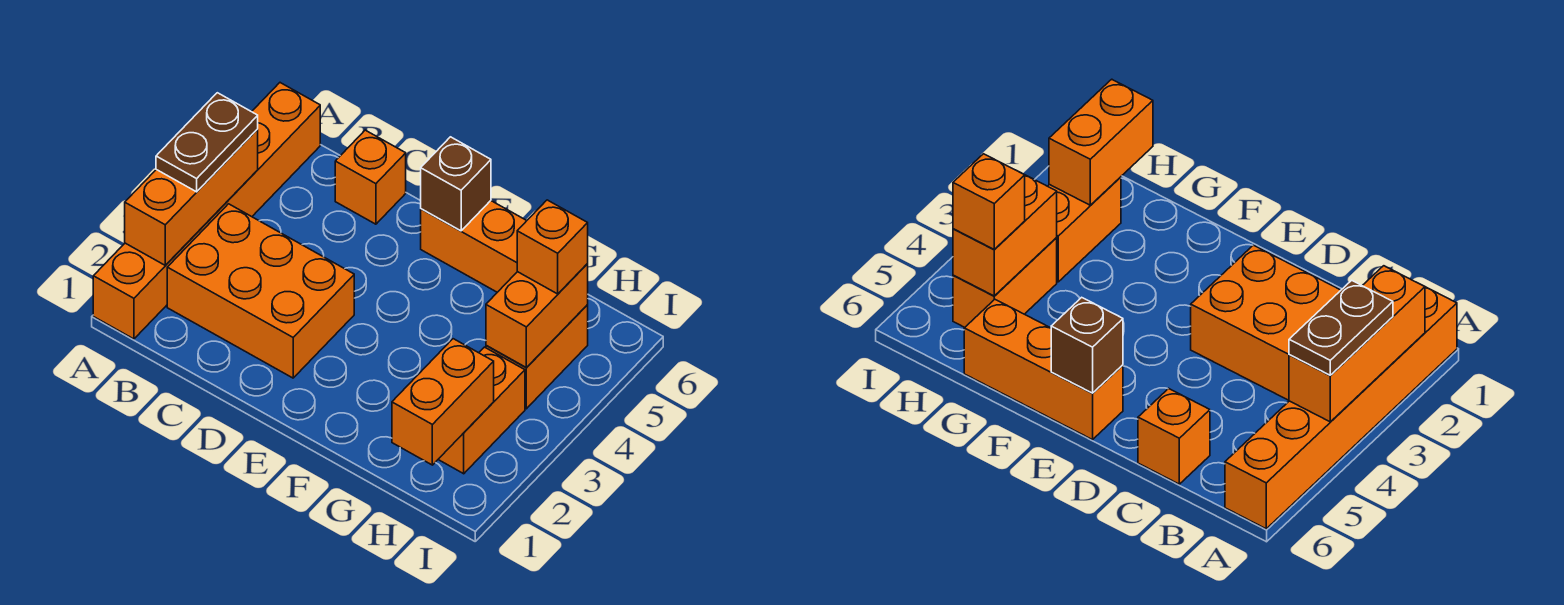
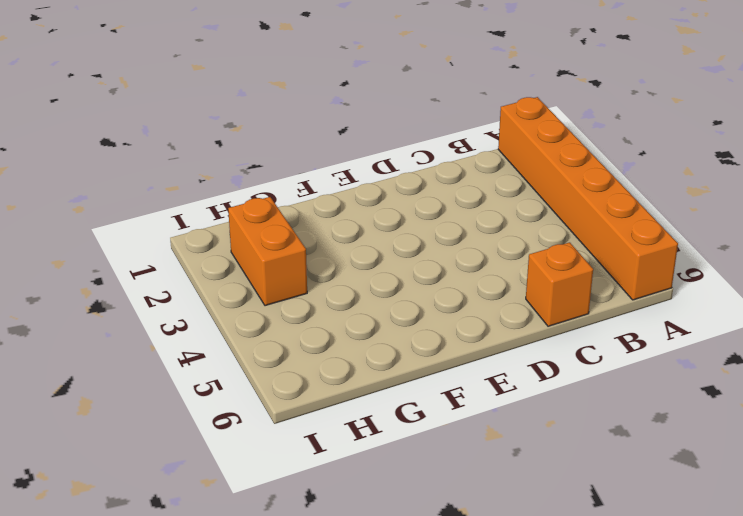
none -> orange brick B2:D3 level 1
none -> orange brick E6:G6 level 1
none -> orange brick H4:H5 level 1

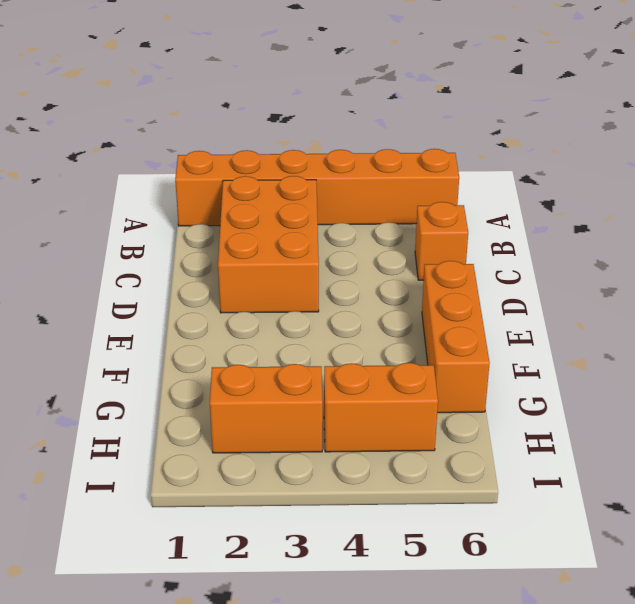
none -> orange brick A2:A4 level 2
none -> brown brick E6 level 2
none -> orange brick H1:H2 level 2

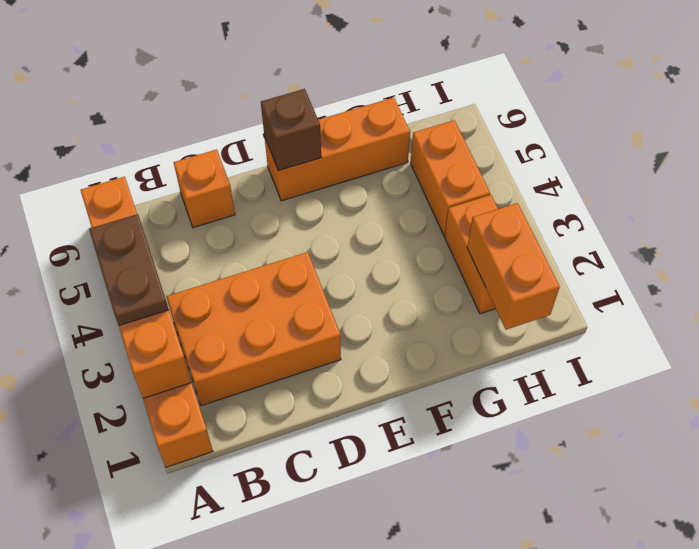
none -> orange brick H4:H5 level 2
none -> orange brick H5 level 3

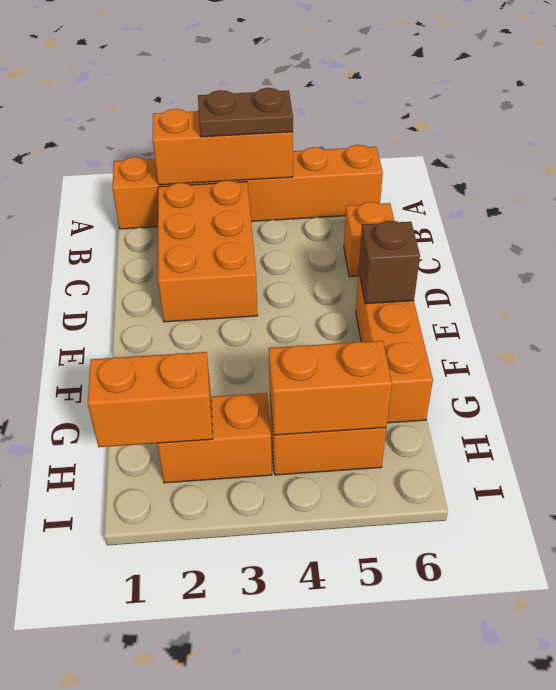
none -> orange brick H5 level 3

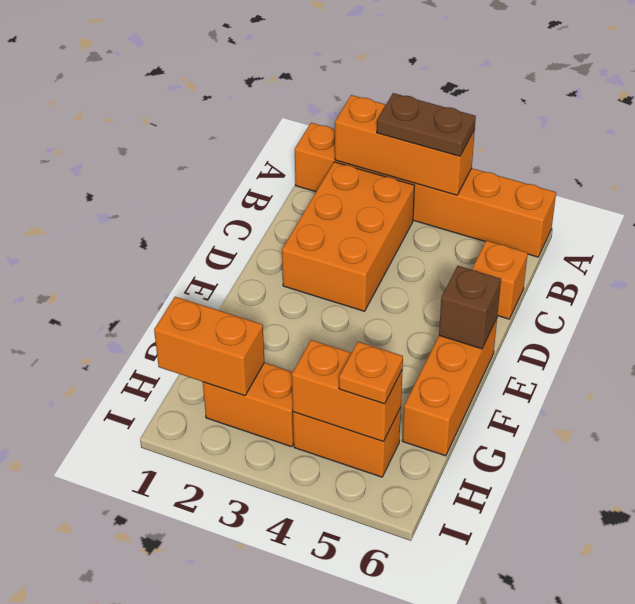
orange plate H5 level 3 -> orange brick H5 level 3

